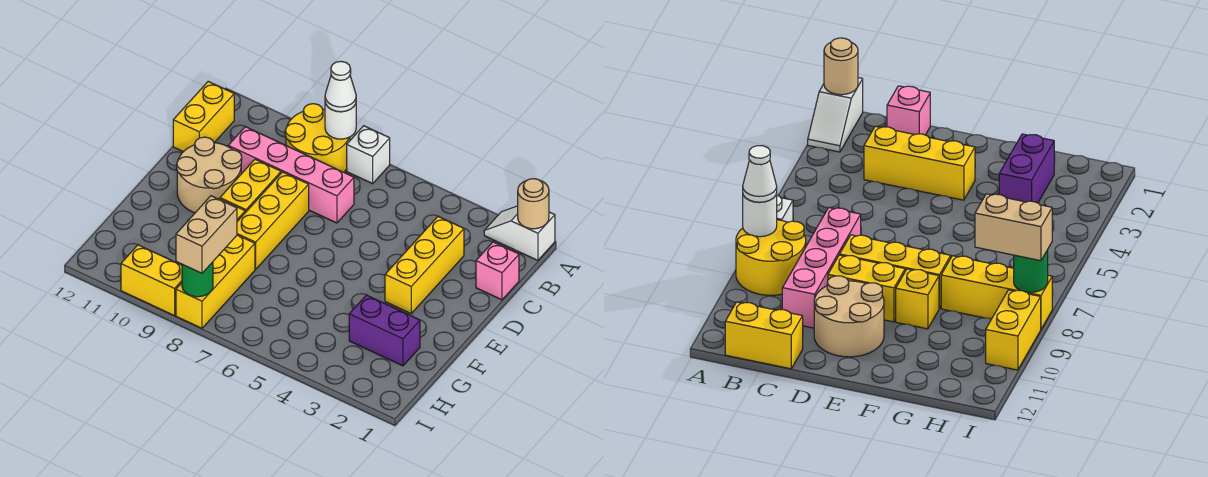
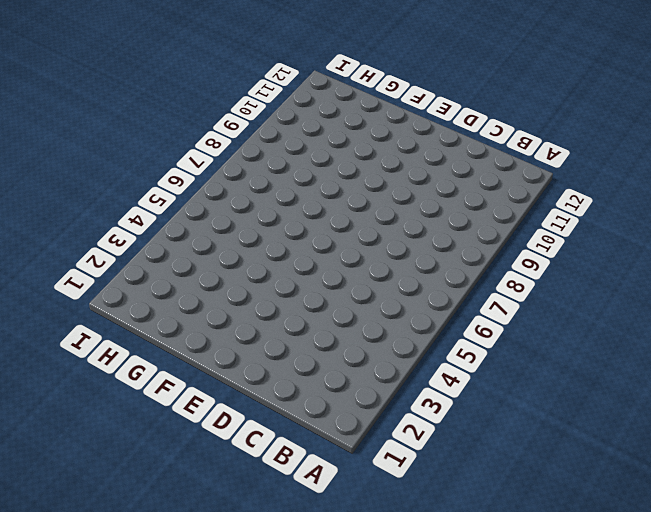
none -> white slope A1:A2 level 1 top 1
none -> white brick A7 level 1
none -> yellow round brick A8:B9 level 1

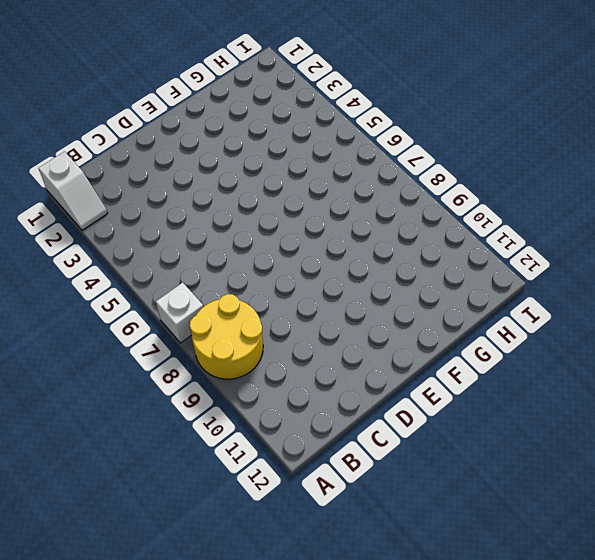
none -> yellow brick B12:C12 level 1
none -> pink brick C1 level 1
none -> yellow brick C3:E3 level 1

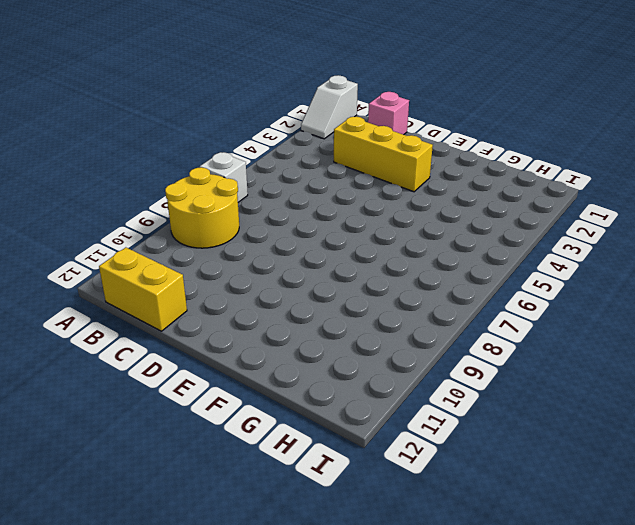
none -> pink brick C7:C10 level 1
none -> yellow brick D8:F8 level 1
none -> yellow brick D9:E9 level 1

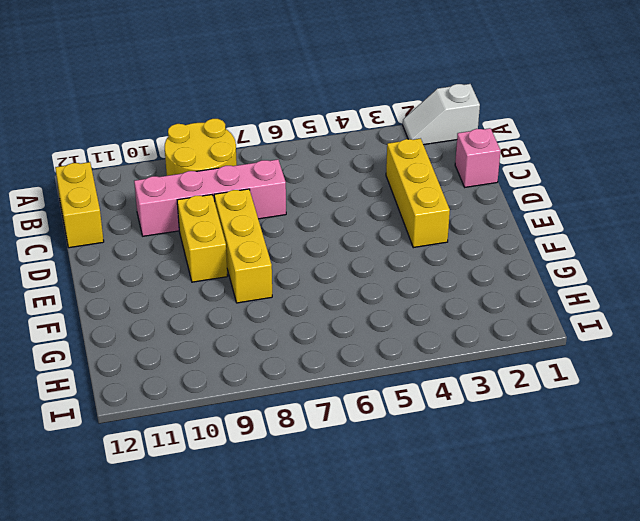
none -> white brick A7 level 1
none -> tan round brick D10:E11 level 1
none -> yellow brick F9 level 1

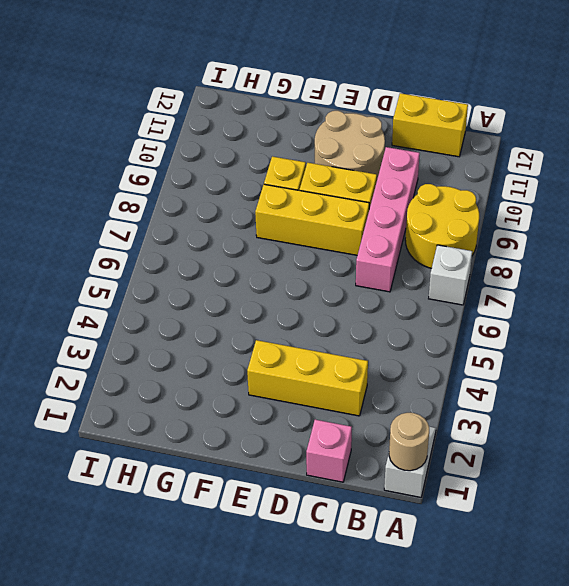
none -> purple brick G2:G3 level 1
none -> yellow brick G8:I8 level 1
none -> yellow brick I9:I10 level 1

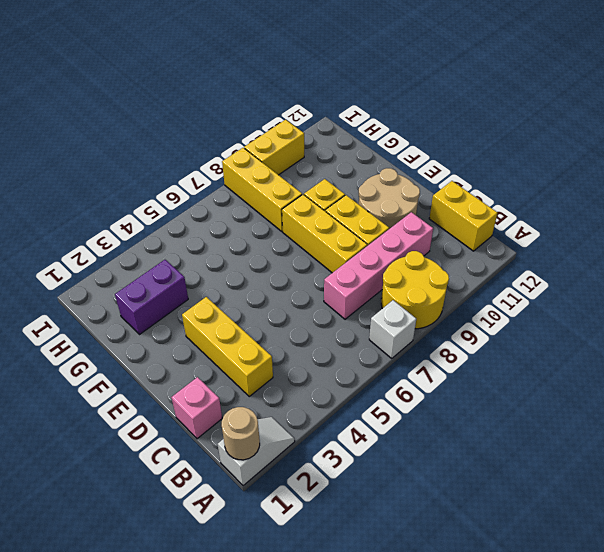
none -> white round brick A8 level 2
none -> green round brick I8 level 2
none -> white cone A8 level 3

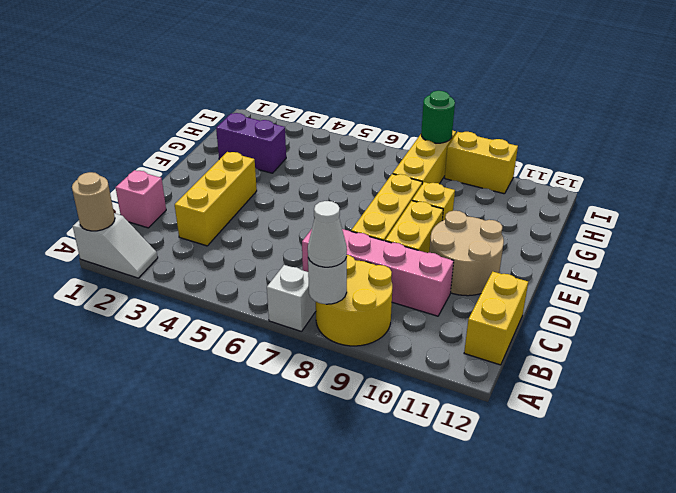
none -> tan brick H8:I8 level 3

